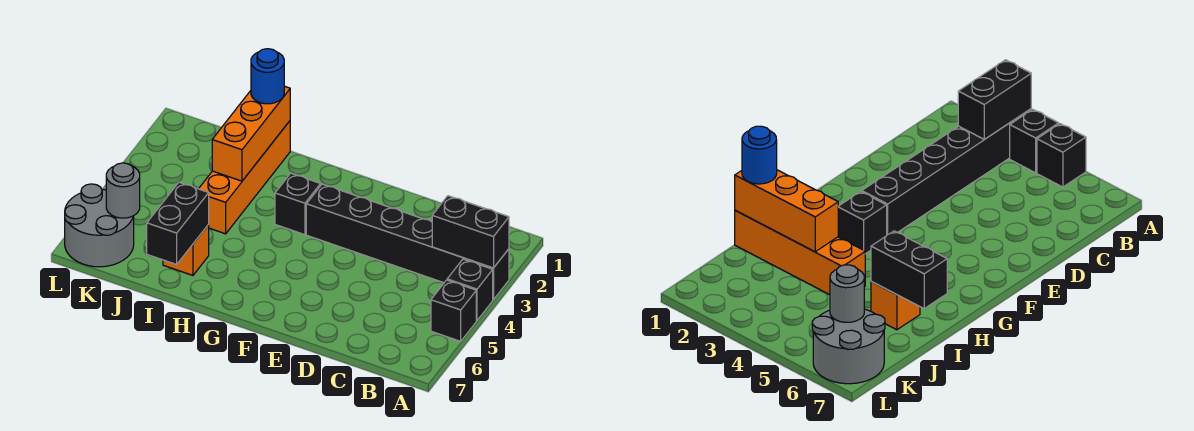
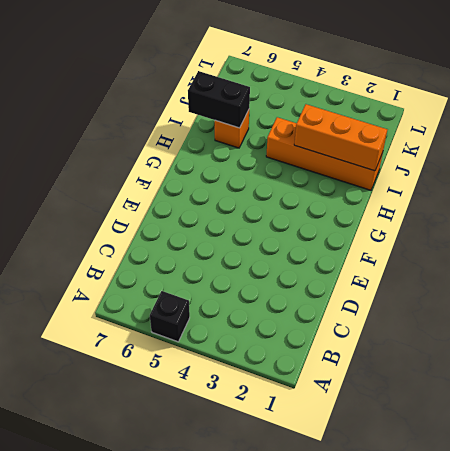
none -> black brick A3:F3 level 1
none -> black brick A4 level 1
none -> black brick G3 level 1

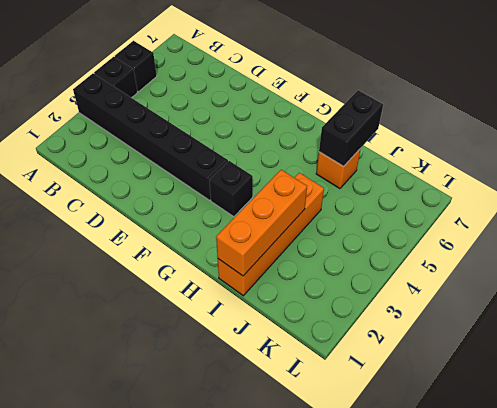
none -> grey round brick K6:L7 level 1
none -> black brick A3:B3 level 2
none -> grey round brick K6 level 2

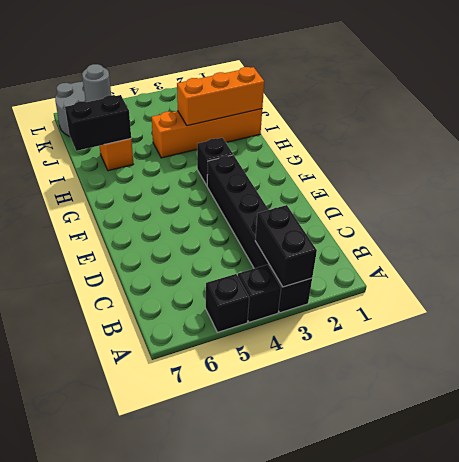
none -> blue round brick I1 level 3

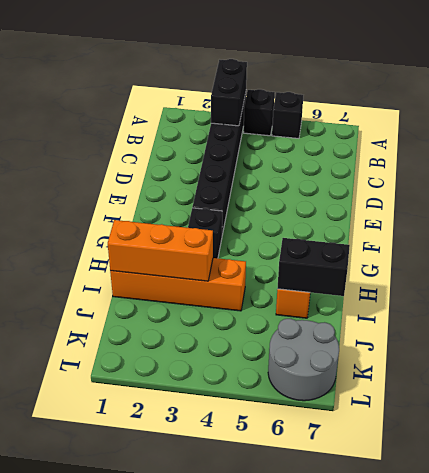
none -> grey round brick K6 level 2
none -> blue round brick I1 level 3

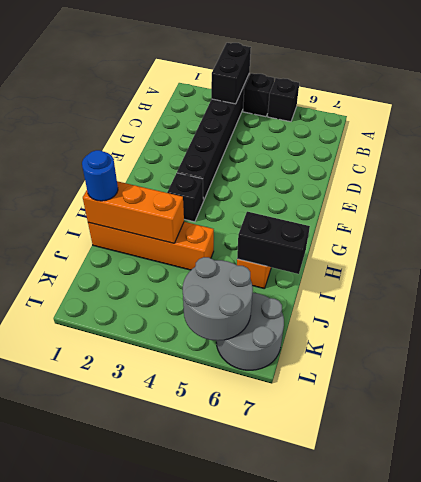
grey round brick K5:L6 level 2 -> grey round brick K6 level 2

